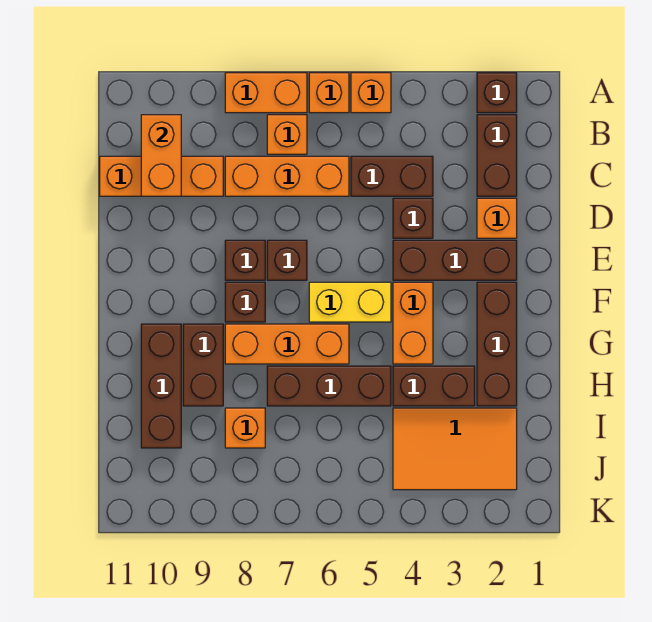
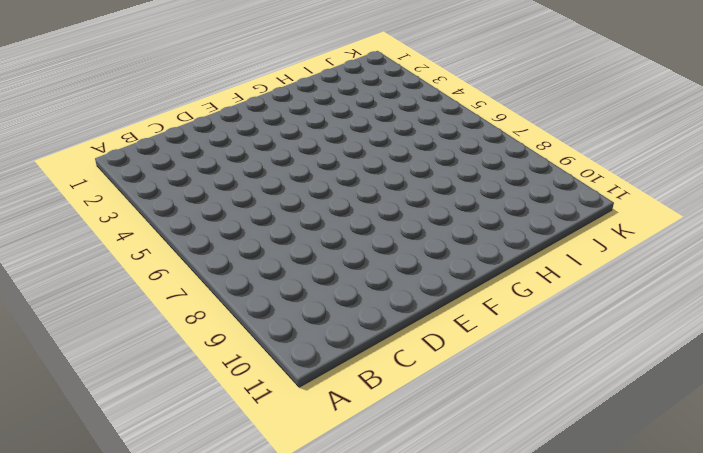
none -> brown brick A2 level 1
none -> orange brick A5 level 1
none -> orange brick A6 level 1

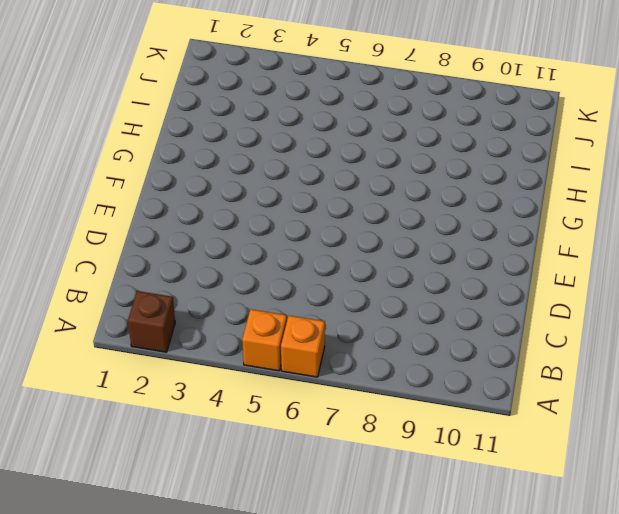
none -> orange brick A7:A8 level 1
none -> brown brick B2:C2 level 1
none -> orange brick B7 level 1

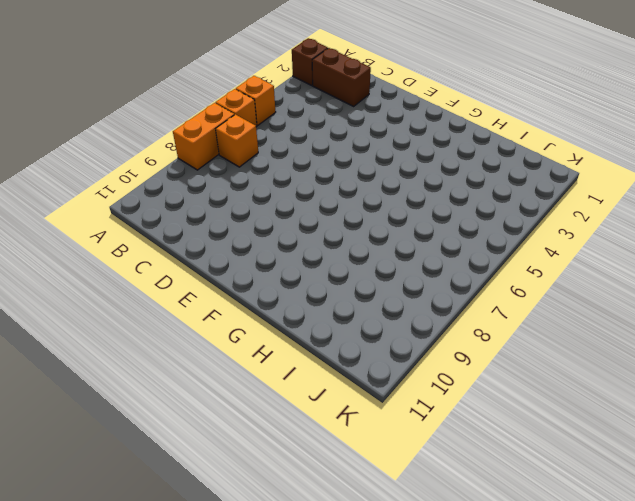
none -> brown brick C4:C5 level 1
none -> orange brick C6:C8 level 1
none -> orange brick C9:C11 level 1

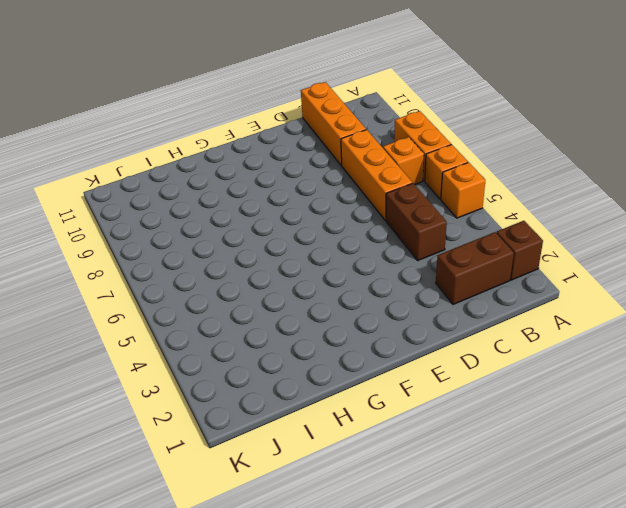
none -> orange brick D2 level 1
none -> brown brick D4 level 1
none -> brown brick E2:E4 level 1

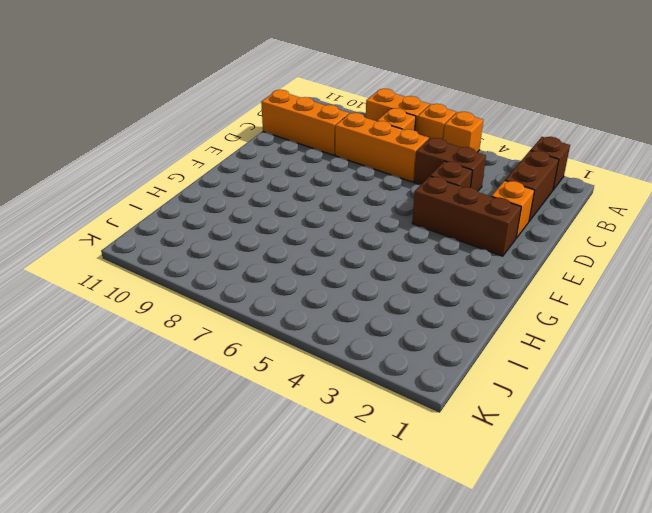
none -> brown brick E7 level 1
none -> brown brick E8 level 1
none -> brown brick F2:H2 level 1

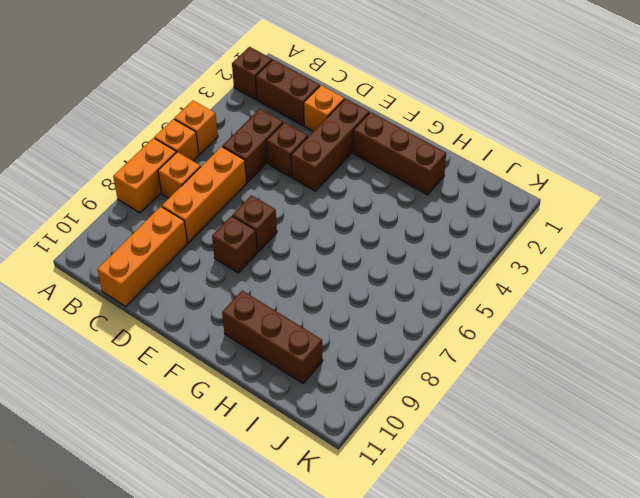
none -> orange brick F4:G4 level 1
none -> yellow brick F5:F6 level 1
none -> brown brick F8 level 1

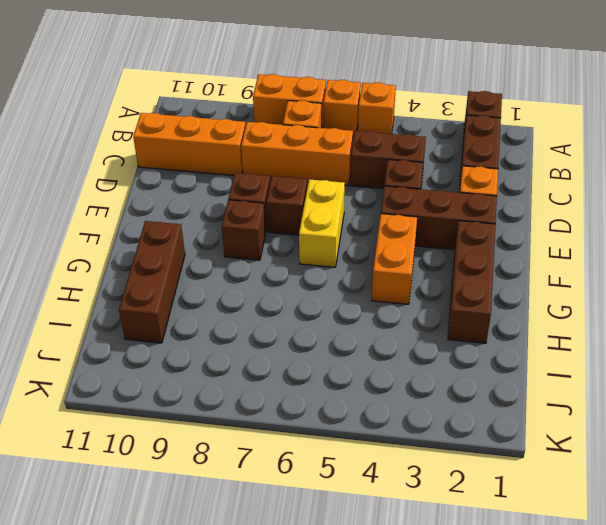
yellow brick E6:F6 level 1 -> yellow brick F5:F6 level 1
none -> orange brick G6:G8 level 1
none -> brown brick G9:H9 level 1
none -> brown brick H3:H4 level 1

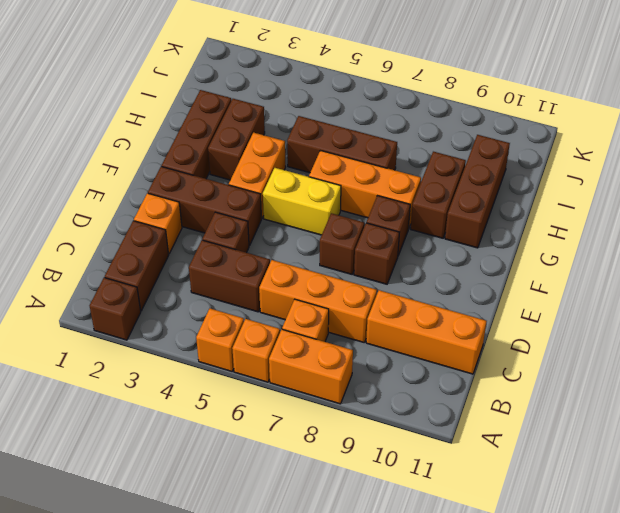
brown brick G3:H3 level 1 -> brown brick H3:H4 level 1
none -> orange tile I2:J4 level 1
none -> orange brick I8 level 1
none -> orange brick B10:C10 level 2

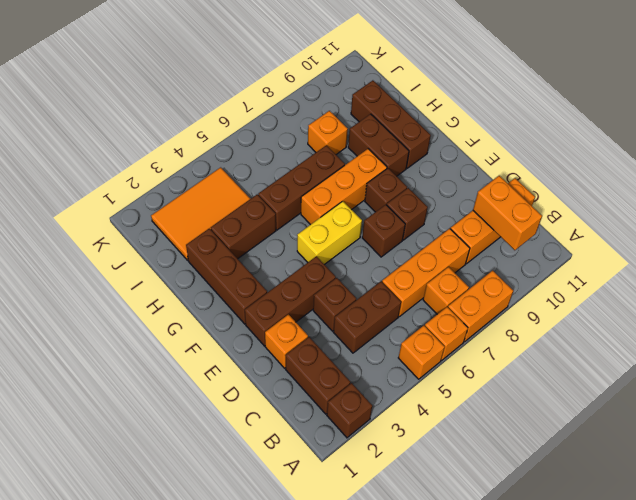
none -> orange brick F4:G4 level 1

